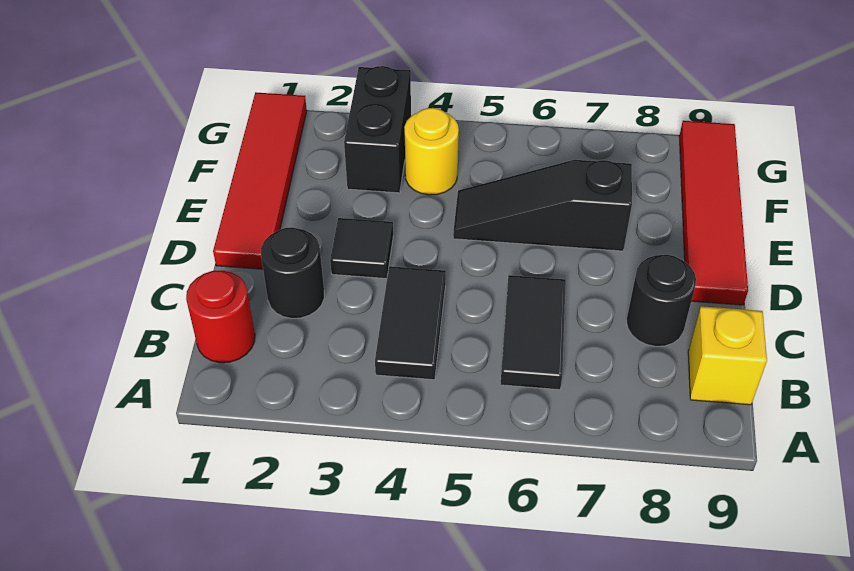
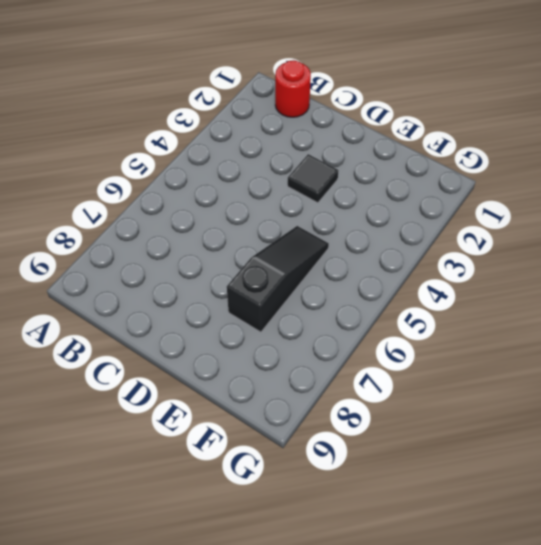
none -> black tile B4:C4 level 1
none -> black tile B6:C6 level 1
none -> yellow brick B9 level 1

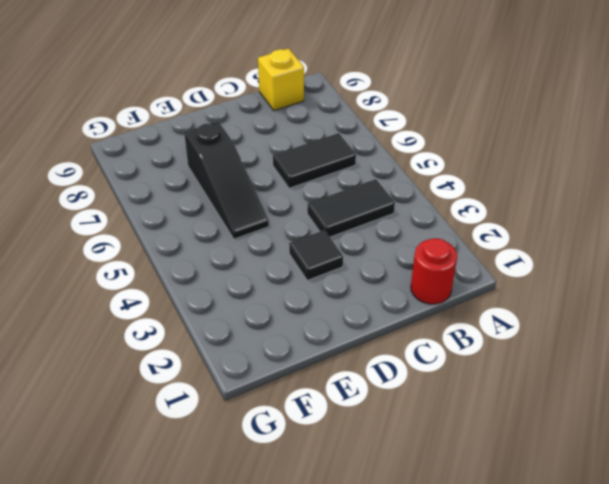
none -> black round brick C2 level 1
none -> black round brick C8 level 1
none -> red tile D1:G1 level 1

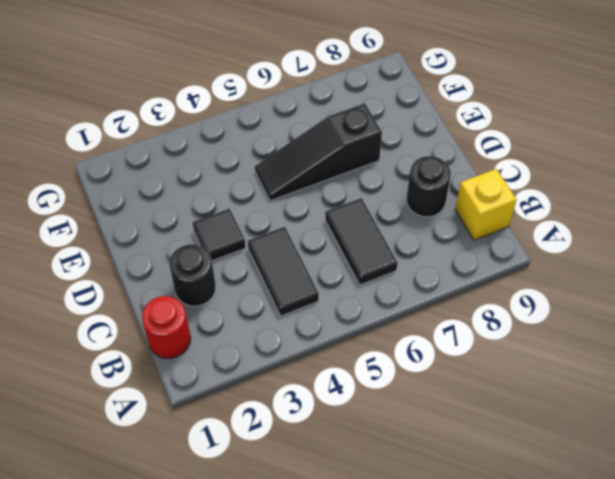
none -> red tile D1:G1 level 1
none -> red tile D9:G9 level 1
none -> black brick F3:G3 level 1

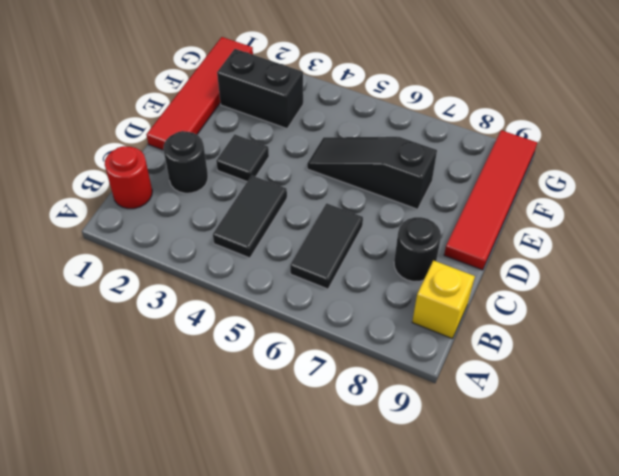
black brick F2:F3 level 1 -> black brick F3:G3 level 1
none -> yellow round brick F4 level 1

